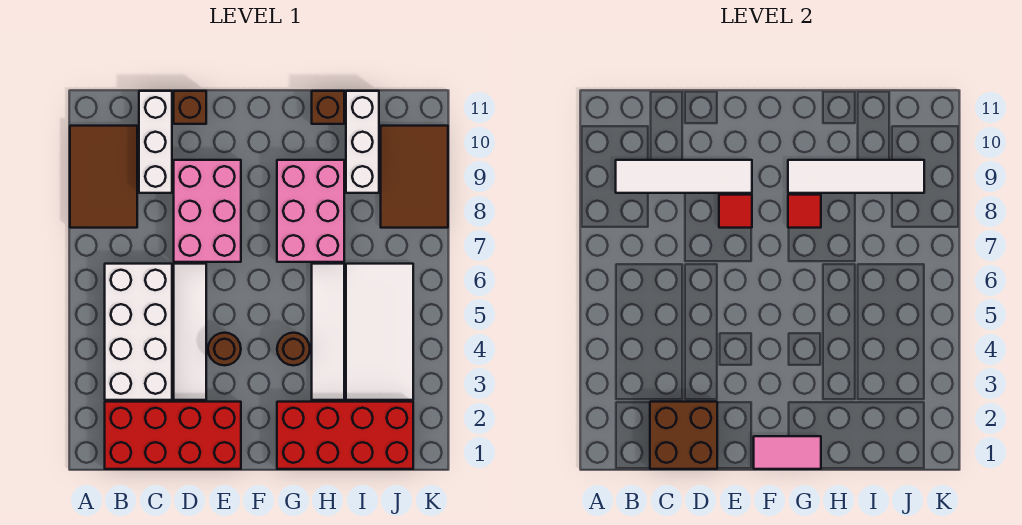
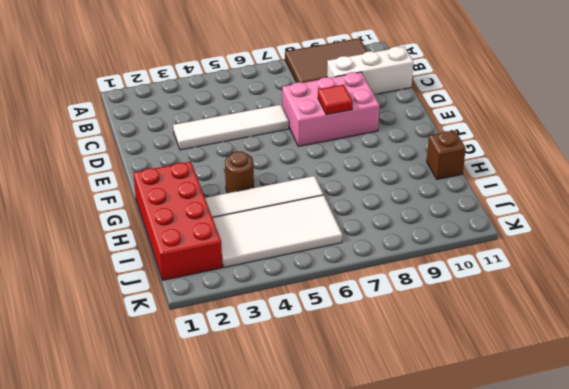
none -> red brick B1:E2 level 1
none -> white brick B3:C6 level 1
none -> brown brick D11 level 1

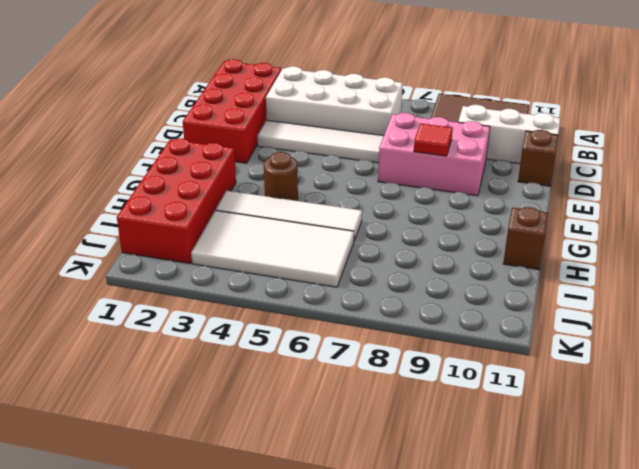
none -> brown round brick E4 level 1
none -> pink brick G7:H9 level 1
none -> white brick I9:I11 level 1

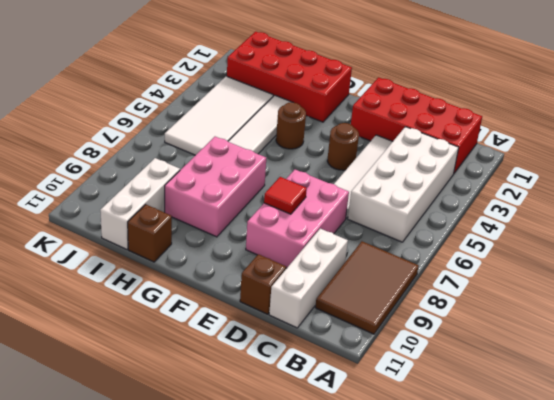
none -> brown tile J8:K10 level 1
none -> white tile B9:E9 level 2
none -> brown brick C1:D2 level 2

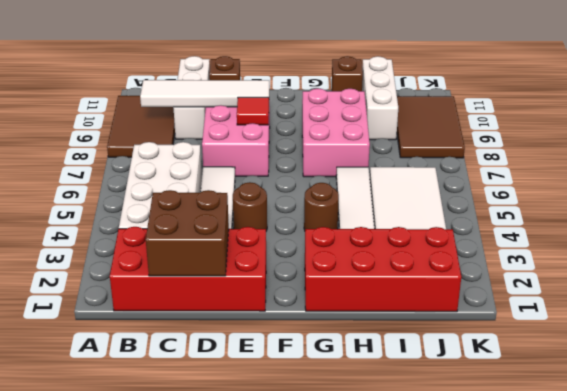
none -> pink tile F1:G1 level 2
none -> red tile G8 level 2
none -> white tile G9:J9 level 2

